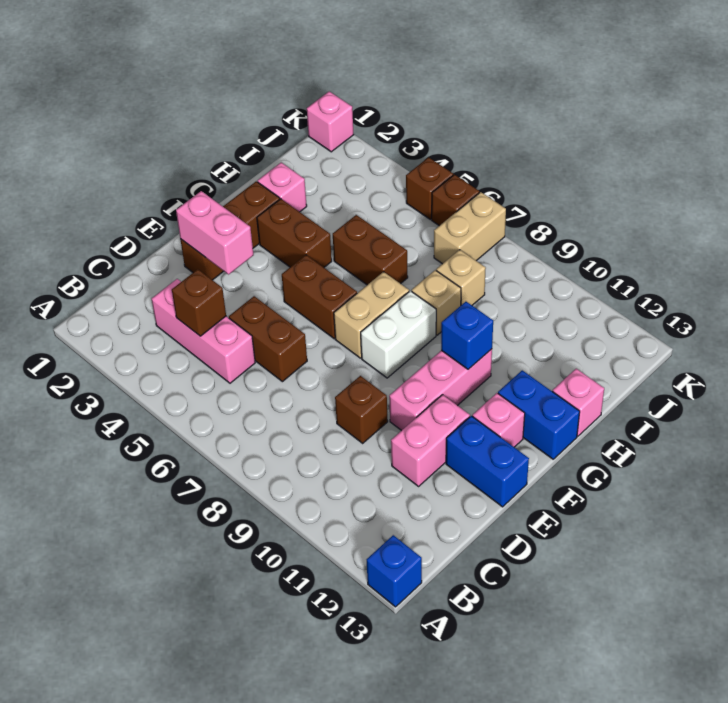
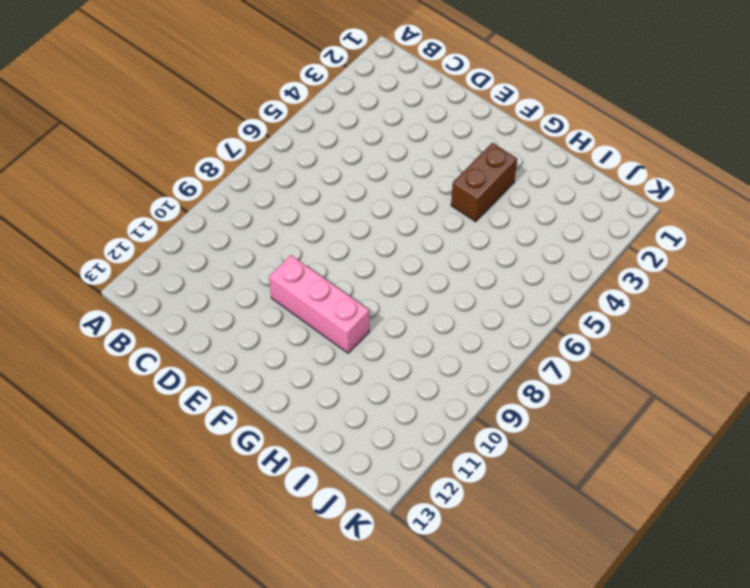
none -> blue brick A13 level 1
none -> pink brick C3:C5 level 1
none -> brown brick D5:D6 level 1

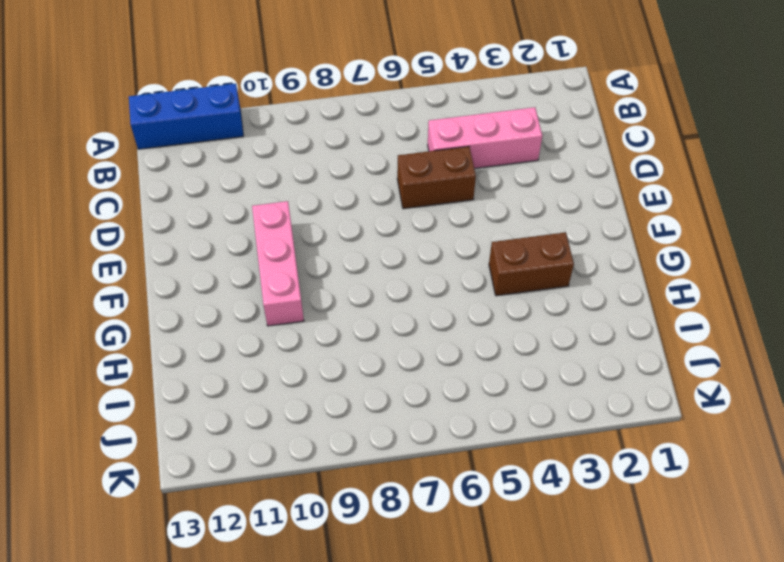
blue brick A11:A13 level 1 -> blue brick A13 level 1
none -> brown brick D9 level 1
none -> pink brick D11:E11 level 1
none -> brown brick E2:G2 level 1

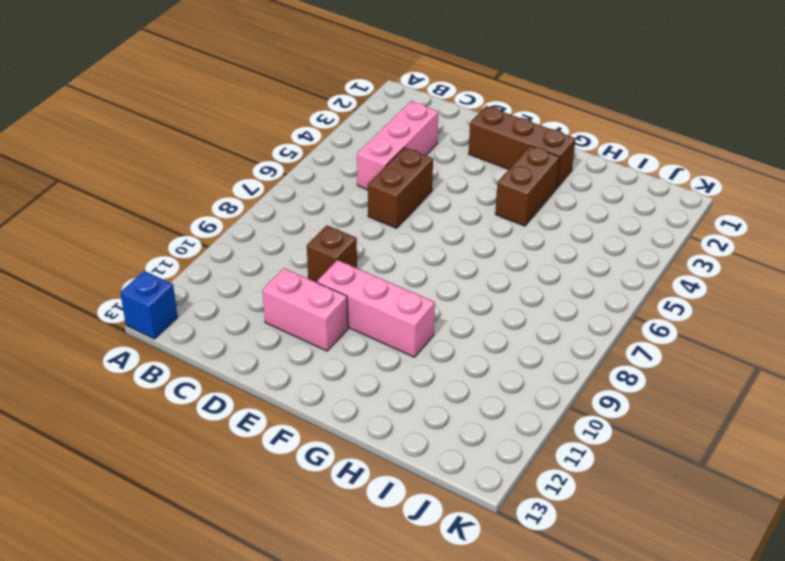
none -> blue brick E12:E13 level 1
none -> brown brick F5:F6 level 1
none -> tan brick F7:G7 level 1

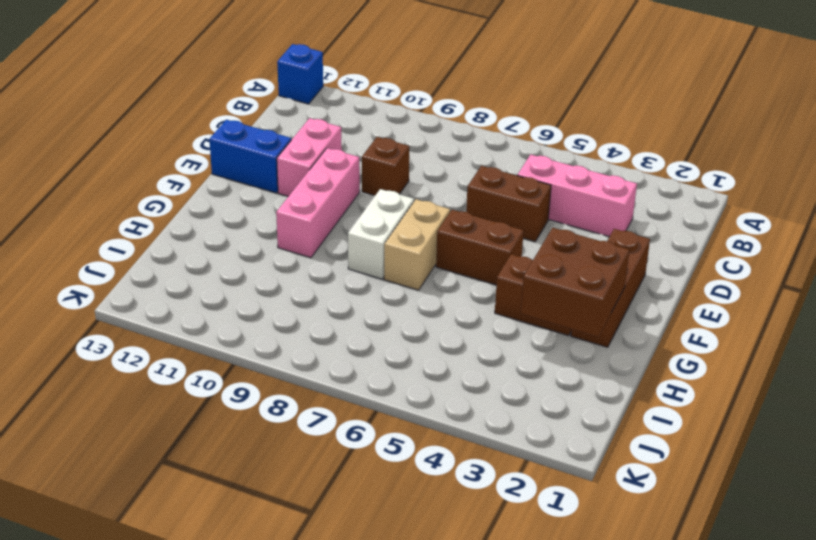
brown brick G2:H3 level 2 -> none
none -> pink brick F12 level 1
none -> blue brick G12:G13 level 1
none -> pink brick H2 level 1

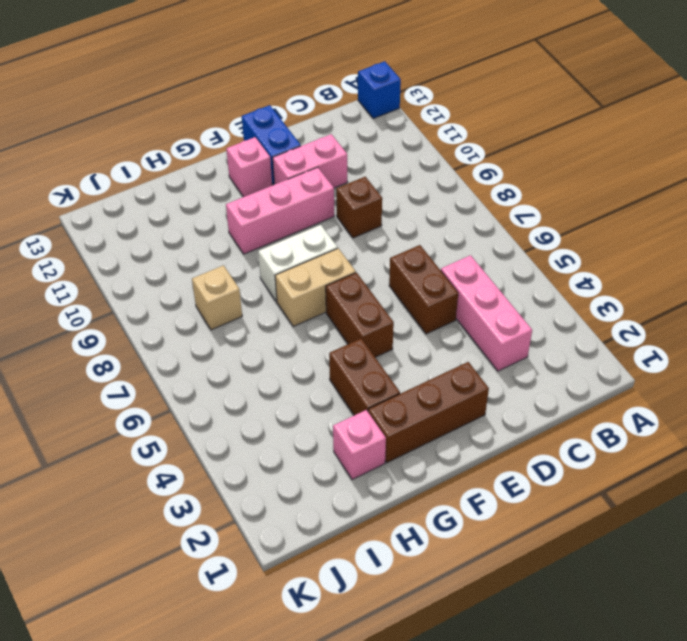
none -> blue brick G12:G13 level 1
none -> brown brick H5:H6 level 1
none -> tan brick H8 level 1

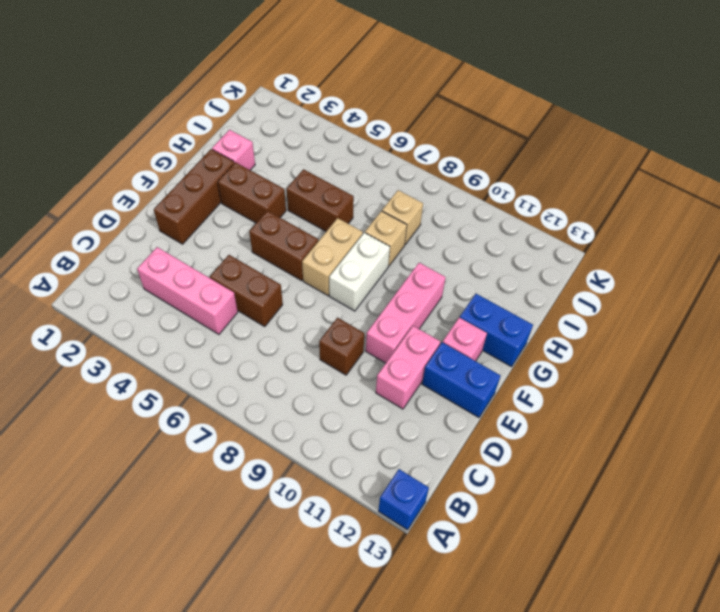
none -> pink brick H13 level 1
none -> tan brick J7:K7 level 1
none -> pink brick K1 level 1

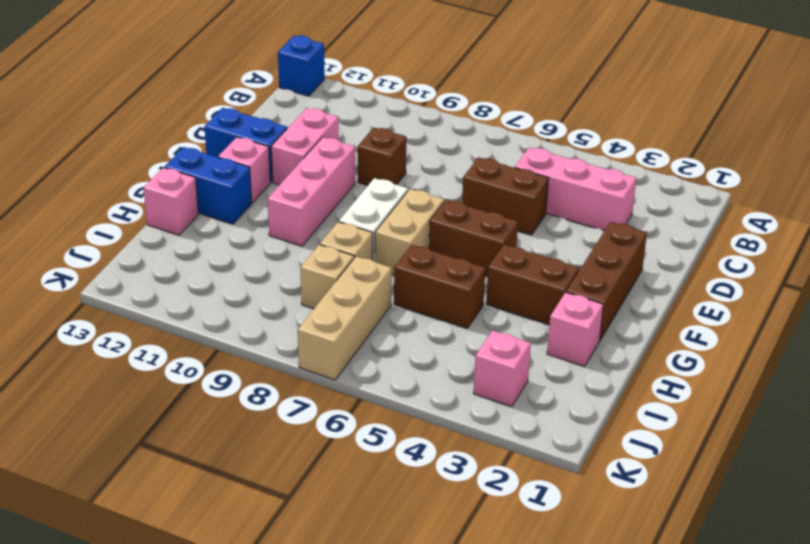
tan brick I7:K7 level 1 -> tan brick J7:K7 level 1
pink brick J3 level 1 -> pink brick K1 level 1
none -> brown brick K5 level 1
none -> brown brick K6 level 1
none -> brown brick C4 level 2

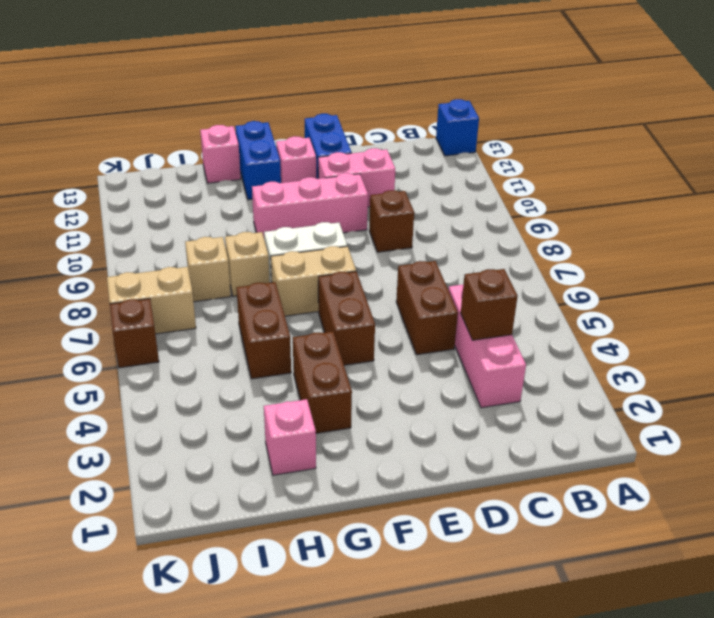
none -> brown brick E2:G2 level 1
none -> pink brick K1 level 1
none -> brown brick K5 level 1

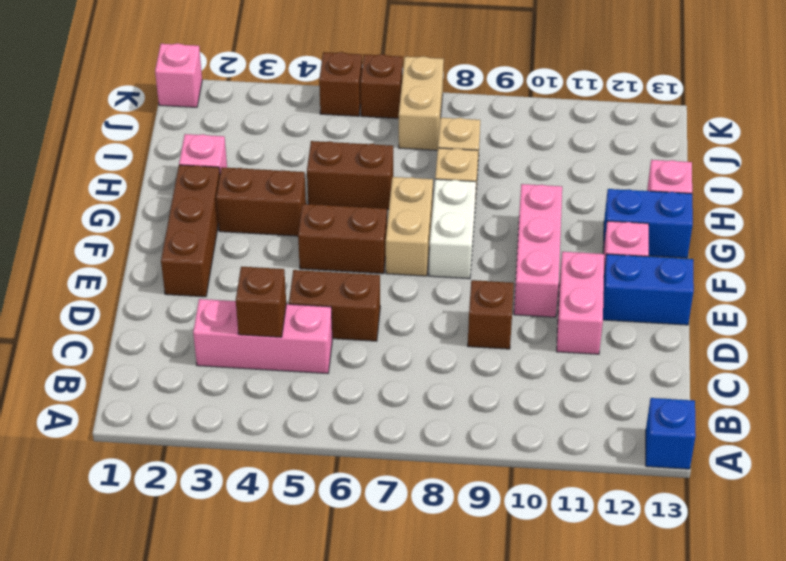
none -> pink brick E2:E3 level 2
none -> blue brick G10 level 2

